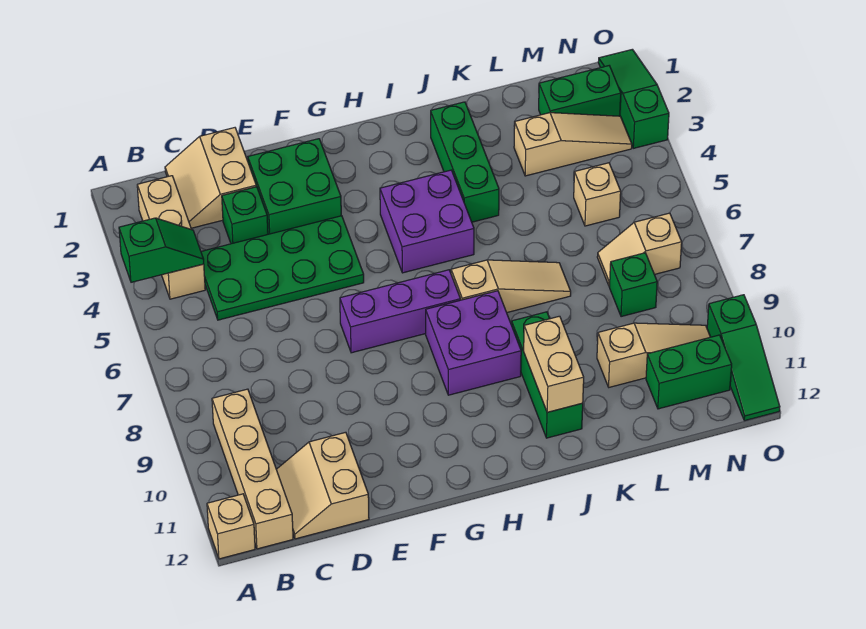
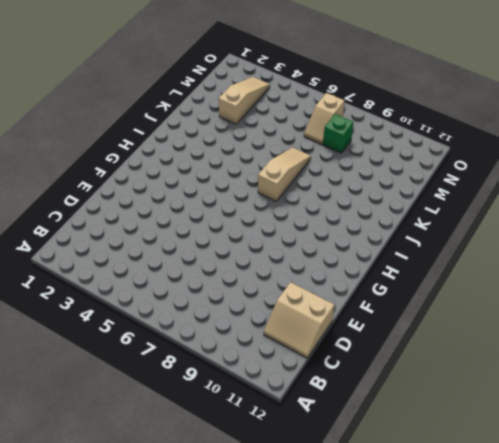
none -> tan brick A12 level 1
none -> tan brick B2:B4 level 1
none -> tan brick B9:B12 level 1

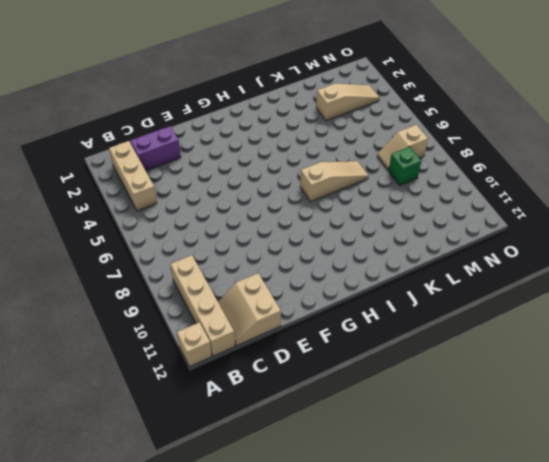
purple brick C2:D2 level 1 -> tan slope C1:D2 level 1 top D
none -> green plate C4:F5 level 1
none -> green brick D3 level 1
none -> green brick E2:F3 level 1

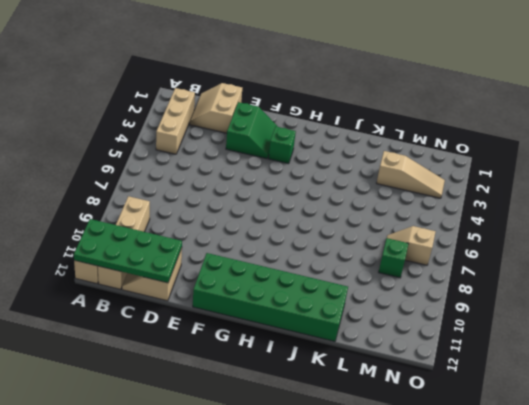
green plate A11:D12 level 2 -> green plate C4:F5 level 1
green slope E2:F3 level 1 top E -> green brick E2:F3 level 1
green brick F11:K12 level 1 -> green brick J9:J11 level 1
green brick G3 level 1 -> green brick D3 level 1
none -> purple brick F7:H7 level 1
none -> purple brick H4:I5 level 1
none -> purple brick H8:I9 level 1

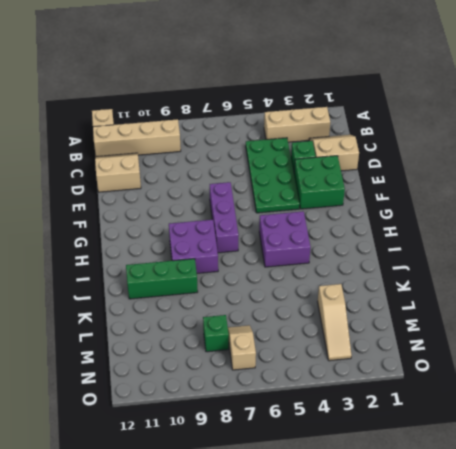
none -> tan slope I7:K7 level 1 top I
none -> green brick J2:J4 level 1
none -> tan slope L10:N10 level 1 top L

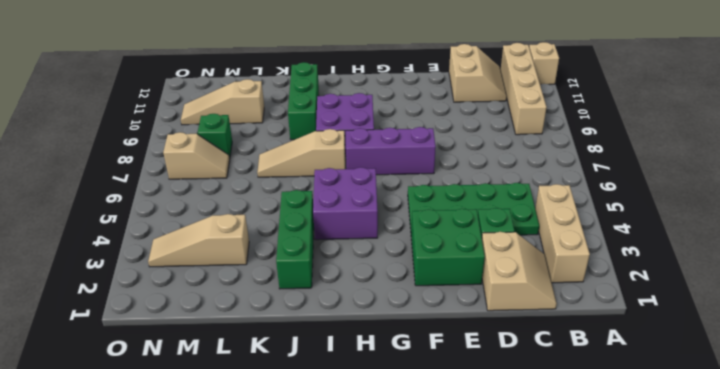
none -> green brick M2:N2 level 1
none -> tan brick M5 level 1
none -> green brick M11:N11 level 1

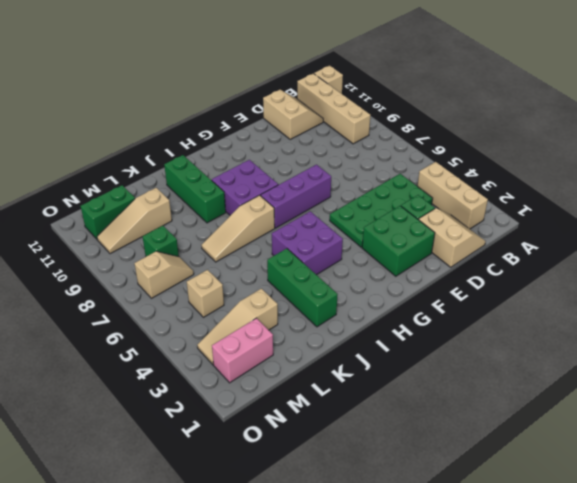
pink brick M2:N2 level 1 -> green brick M2:N2 level 1
none -> green slope O1:O3 level 1 top 3
none -> green slope O10:O12 level 1 top 10
none -> green slope A4:B4 level 2 top A

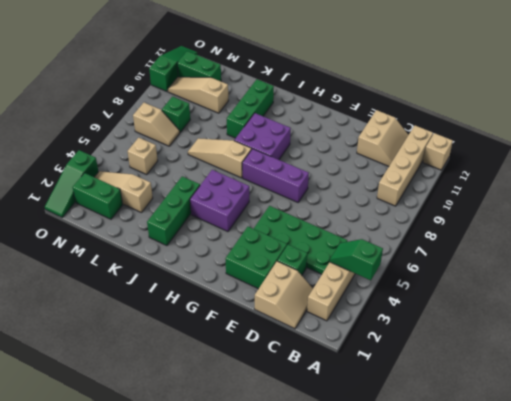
none -> tan brick J10:J11 level 2

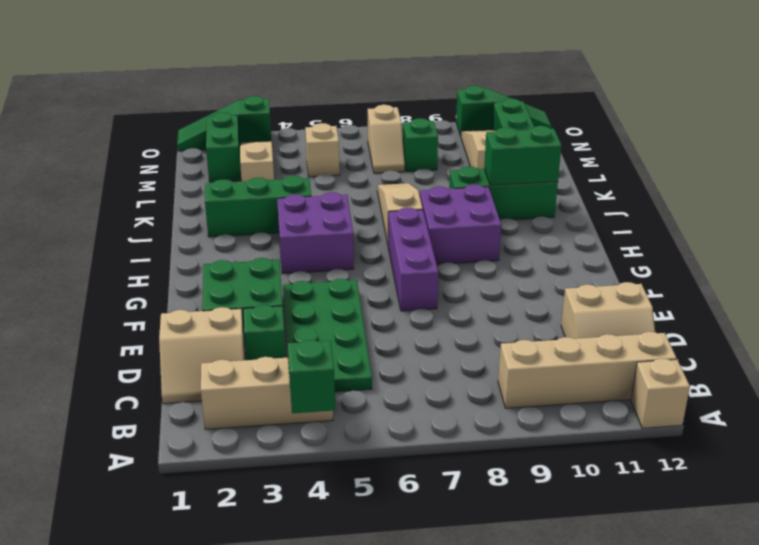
green brick J10:J11 level 2 -> tan brick J10:J11 level 2

